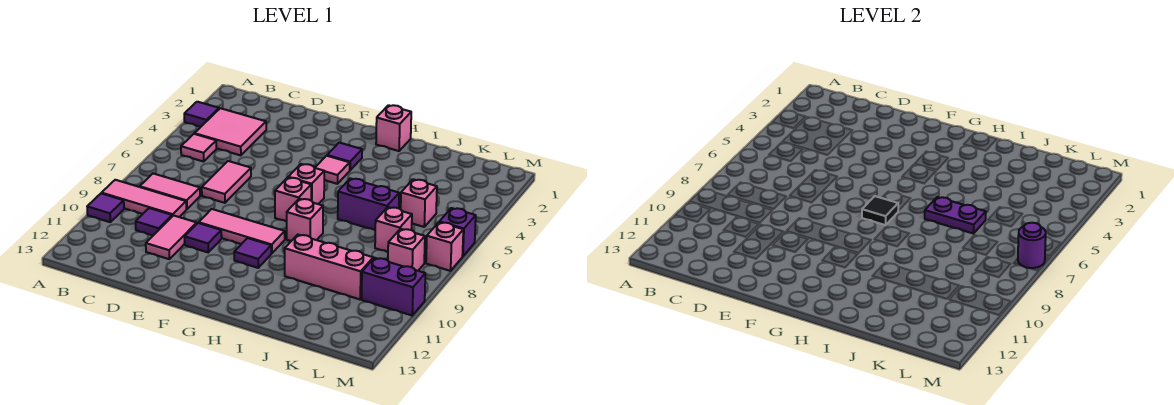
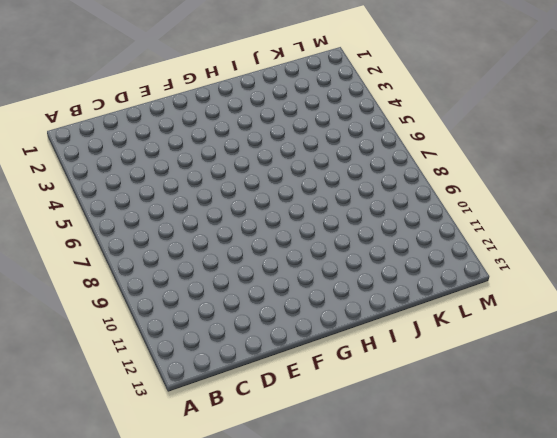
none -> purple tile A3 level 1
none -> pink tile A9:C9 level 1
none -> purple tile A10 level 1

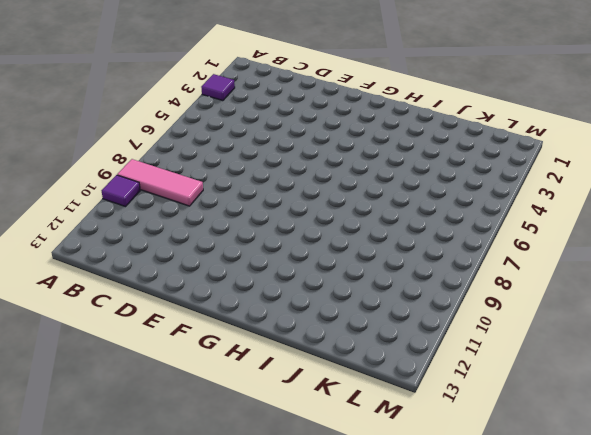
none -> pink tile B3:C4 level 1
none -> pink tile B5 level 1
none -> pink tile B8:C8 level 1

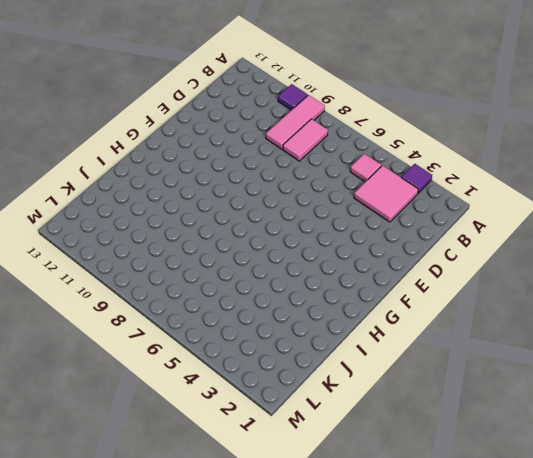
none -> purple tile C10 level 1
none -> pink tile D6:D7 level 1
none -> pink tile D10:D11 level 1

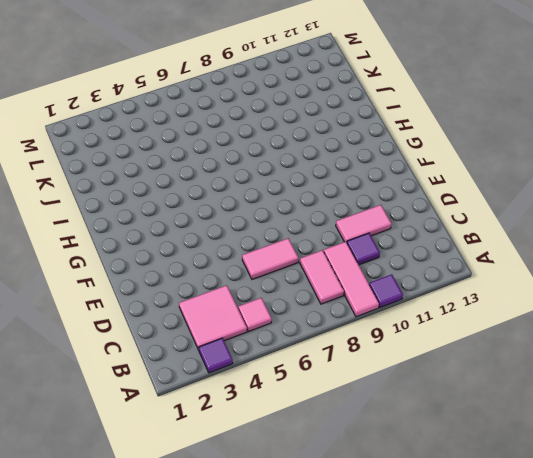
none -> pink tile E9:G9 level 1
none -> purple tile E10 level 1
none -> purple tile G3 level 1

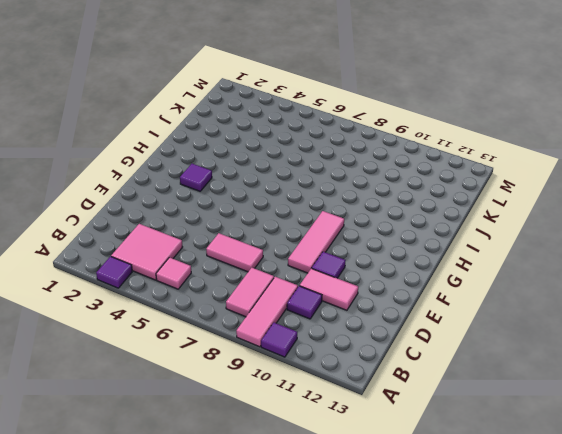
none -> pink tile G4 level 1
none -> pink brick G6 level 1
none -> pink brick G7 level 1

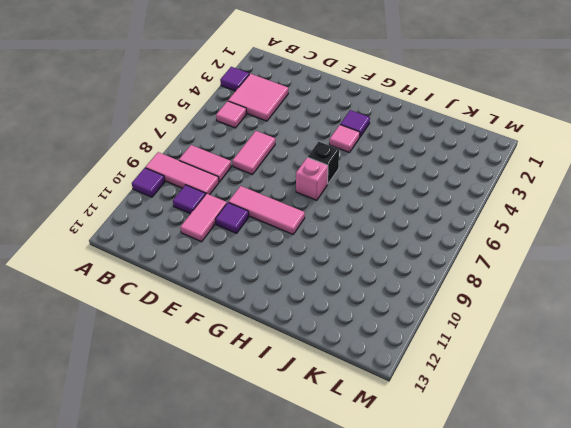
black brick G6 level 1 -> pink brick G6 level 1
none -> purple tile G10 level 1
none -> pink brick H1 level 1
none -> pink brick H8 level 1

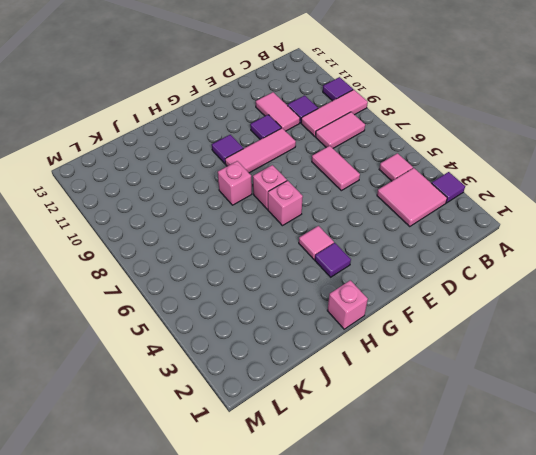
none -> purple brick I6:J6 level 1
none -> pink brick I10:K10 level 1
none -> pink brick K5 level 1

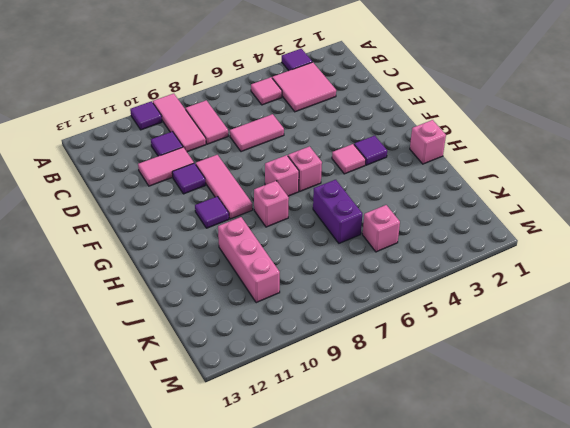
none -> pink brick K7 level 1
none -> pink brick L8 level 1
none -> purple brick L10:M10 level 1

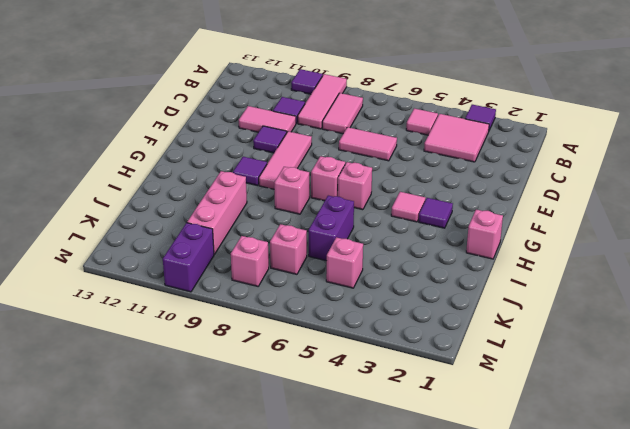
none -> purple brick M6 level 1
none -> pink brick M7 level 1
none -> black tile G7 level 2

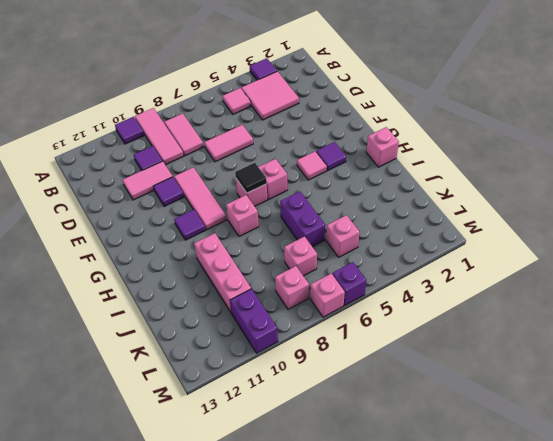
none -> purple plate I6:J6 level 2
none -> purple round brick M7 level 2

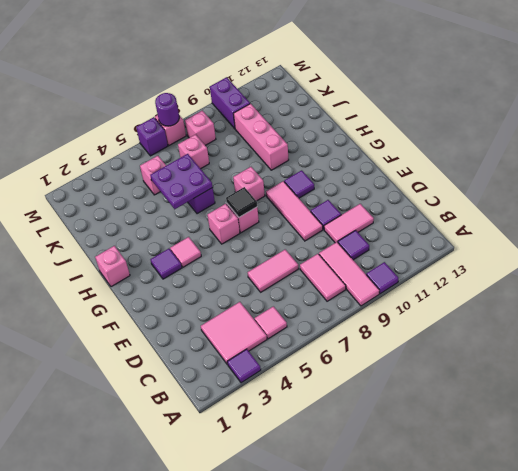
purple plate I5:J6 level 2 -> purple plate I6:J6 level 2

